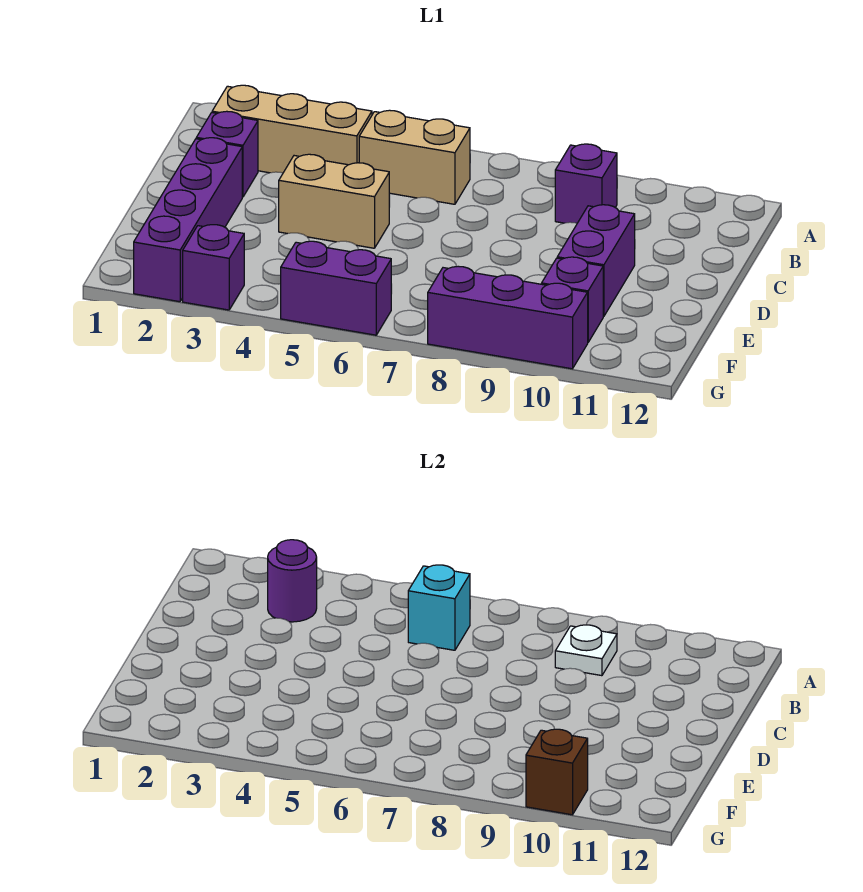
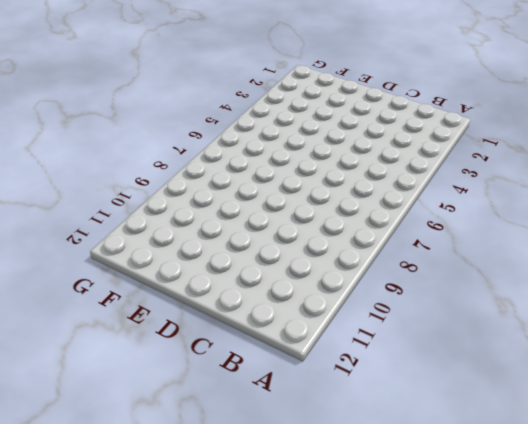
none -> tan brick B2:B4 level 1
none -> tan brick B5:B6 level 1
none -> purple brick B9 level 1

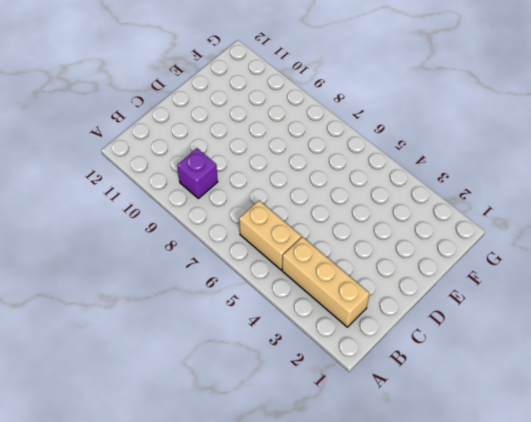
none -> purple brick C2 level 1
none -> purple brick D2:G2 level 1
none -> tan brick D4:D5 level 1

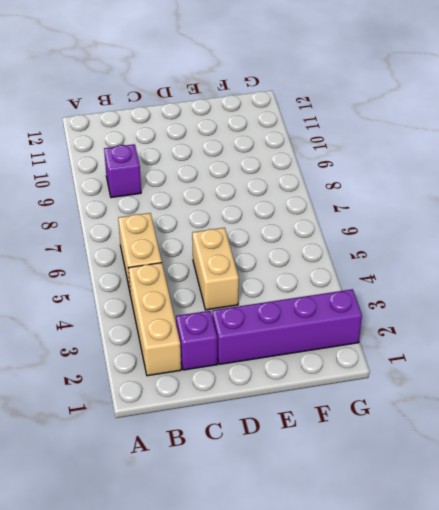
none -> purple brick D10:E10 level 1
none -> purple brick F10 level 1
none -> purple brick G3 level 1

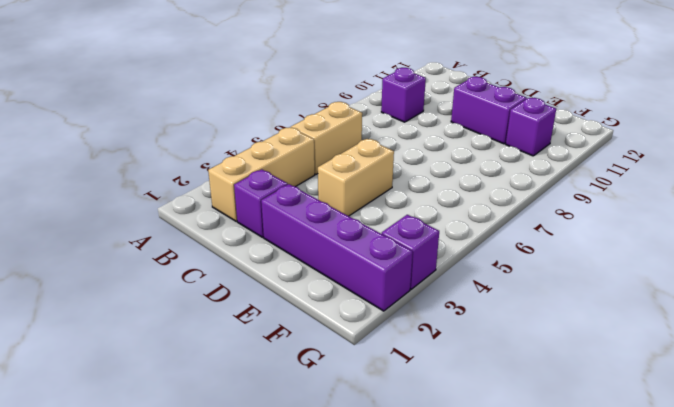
none -> purple brick G5:G6 level 1
none -> purple brick G8:G10 level 1
none -> purple round brick B3 level 2

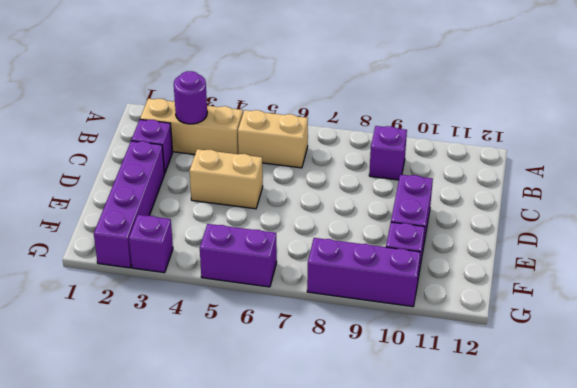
none -> cyan brick B6 level 2
none -> white plate B9 level 2
none -> brown brick G10 level 2

